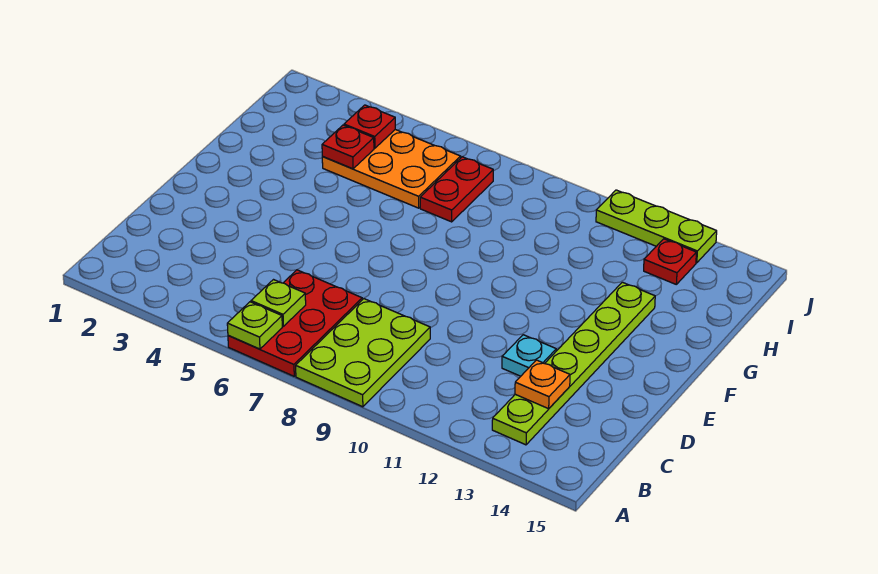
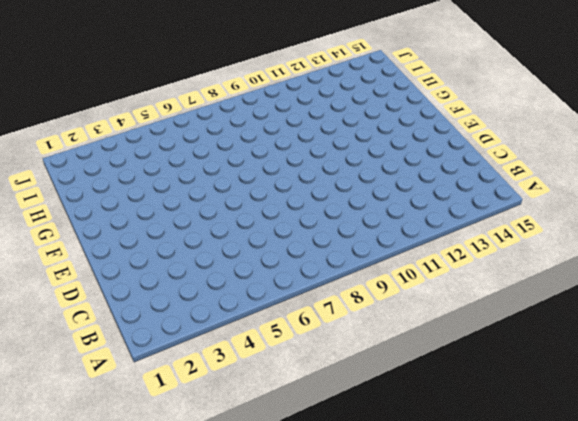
none -> red plate A6:C7 level 1
none -> lime plate A8:C9 level 1
none -> lime plate B13:G13 level 1

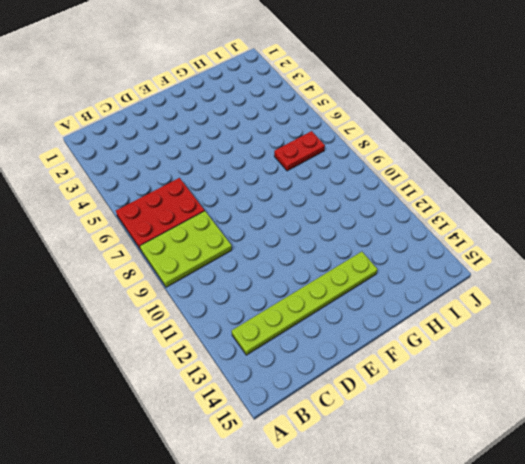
none -> cyan plate D12 level 1
none -> orange plate H4:I6 level 1
none -> red plate I13 level 1

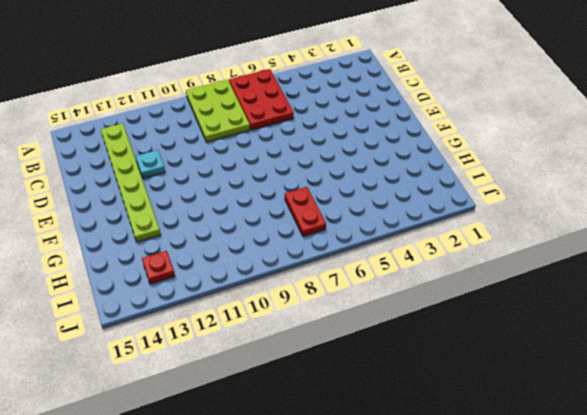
none -> orange plate H4:I6 level 1
none -> lime plate J11:J13 level 1
none -> lime plate A6 level 2

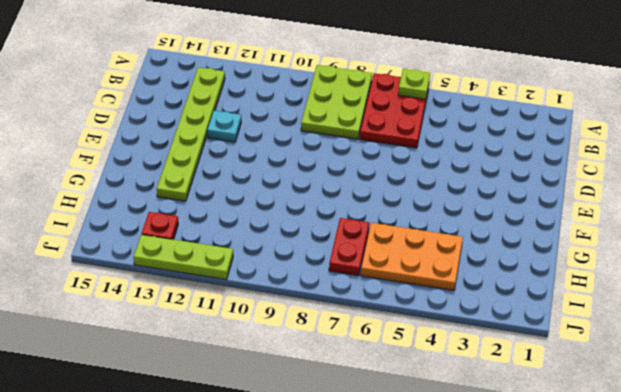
none -> lime plate B6 level 2
none -> orange plate C13 level 2
none -> red plate H4 level 2

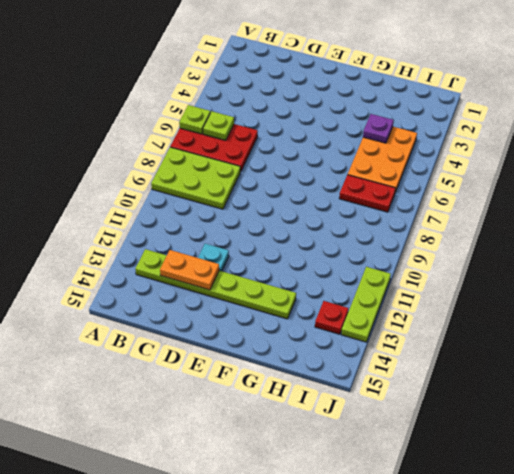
orange plate C13:D13 level 2 -> orange plate C13 level 2
purple plate H4 level 2 -> red plate H4 level 2
none -> red plate I4 level 2

